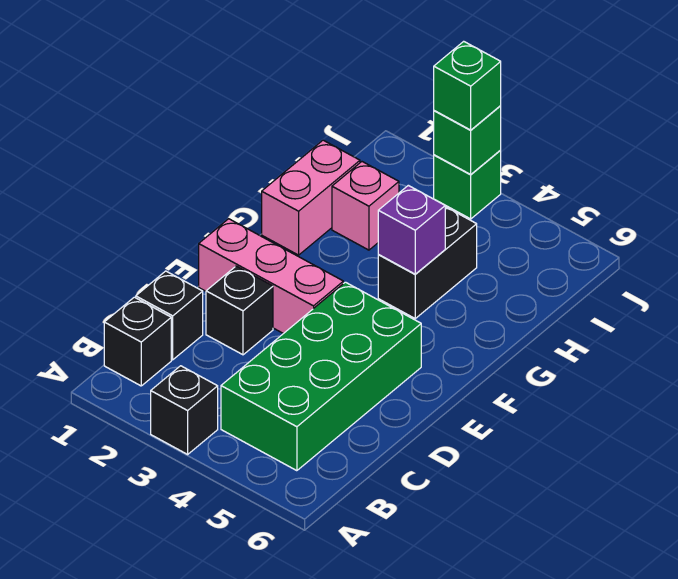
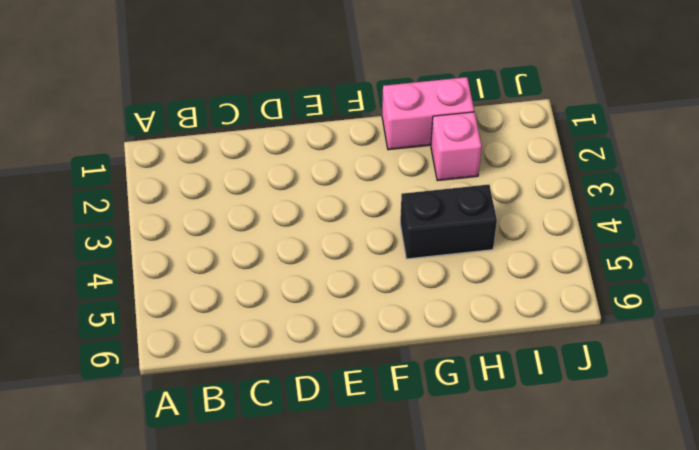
none -> black brick A3 level 1
none -> black brick B1 level 1
none -> green brick B4:E5 level 1

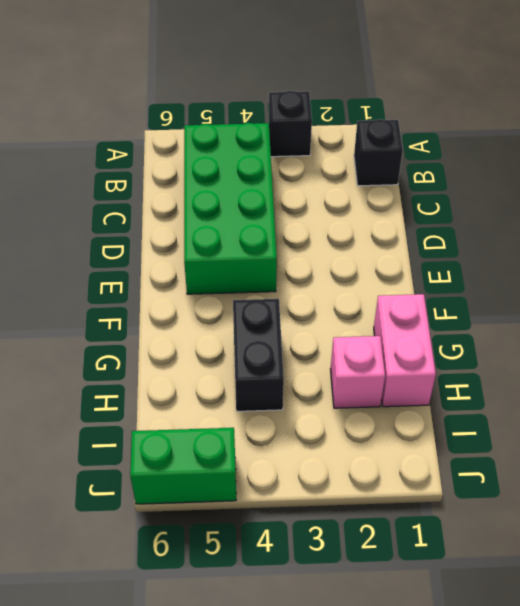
green brick J5:J6 level 1 -> none
none -> black brick C1 level 1
none -> black brick D2 level 1
none -> pink brick E1:E3 level 1

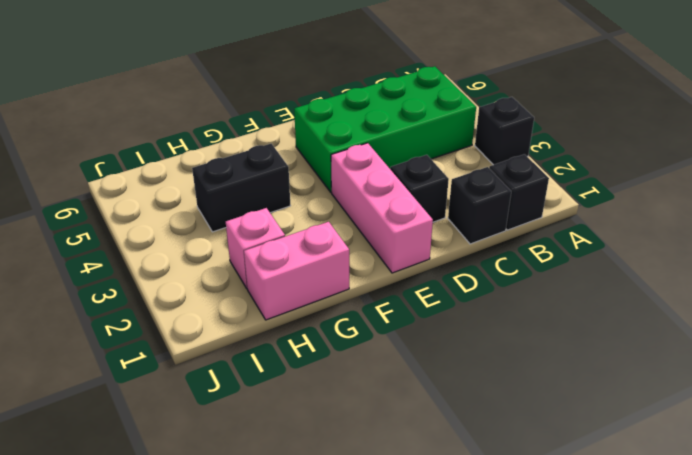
none -> green brick J3 level 1
none -> purple brick G4 level 2
none -> green brick J3 level 2

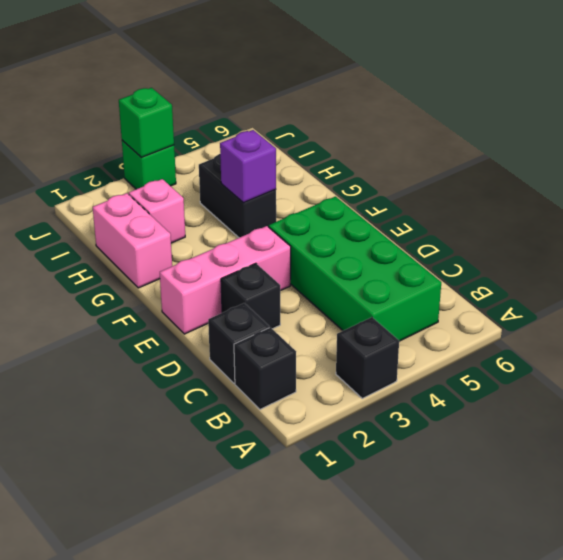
none -> green brick J3 level 3

